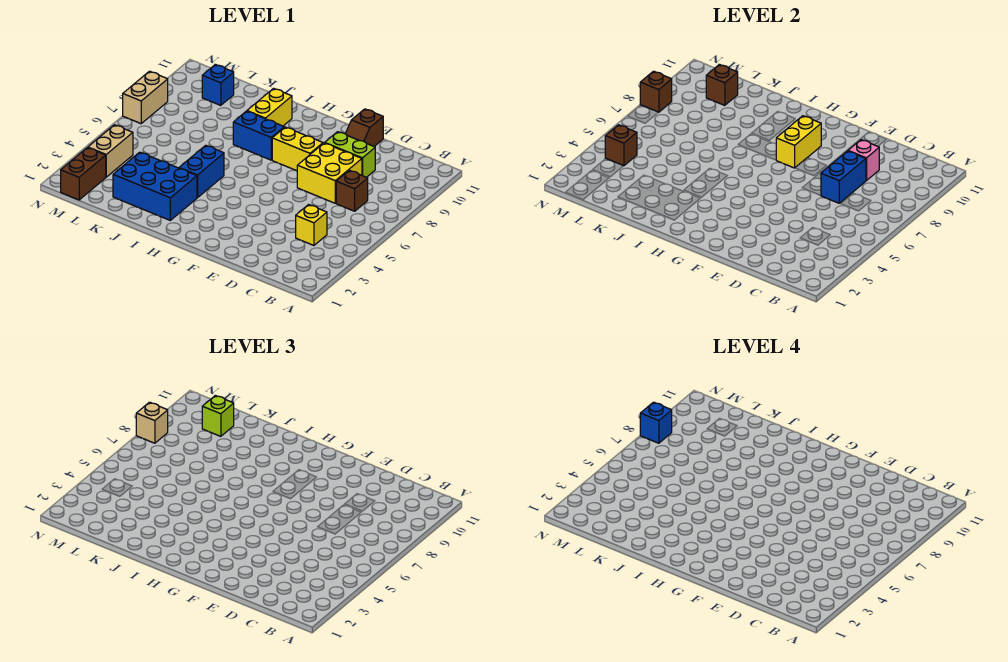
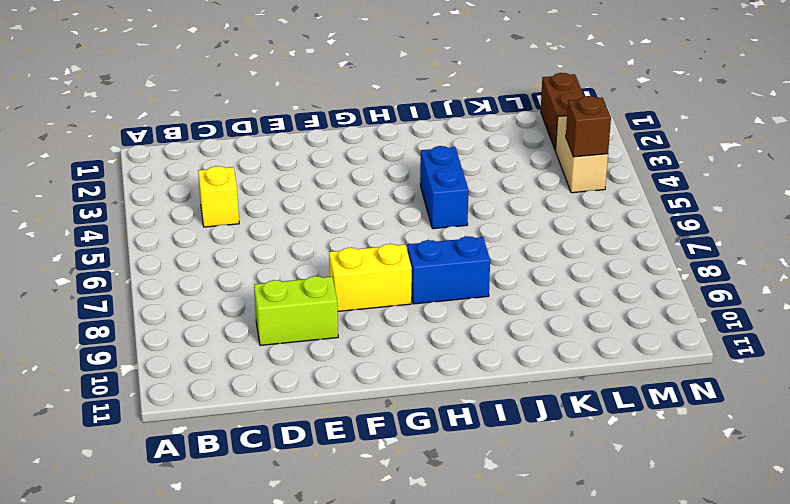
none -> brown brick C7 level 1
none -> yellow brick D7:E8 level 1
none -> brown slope E10:E11 level 1 top 11

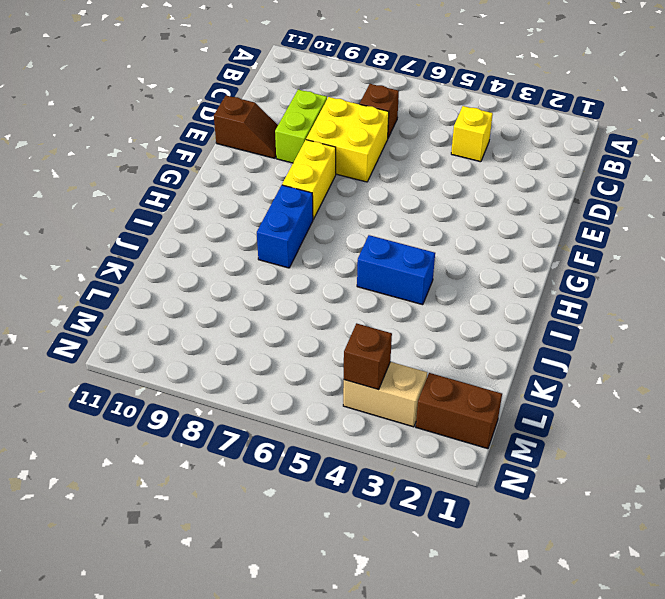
none -> blue brick I2:K3 level 1
none -> yellow brick I9:I10 level 1
none -> blue brick L10 level 1

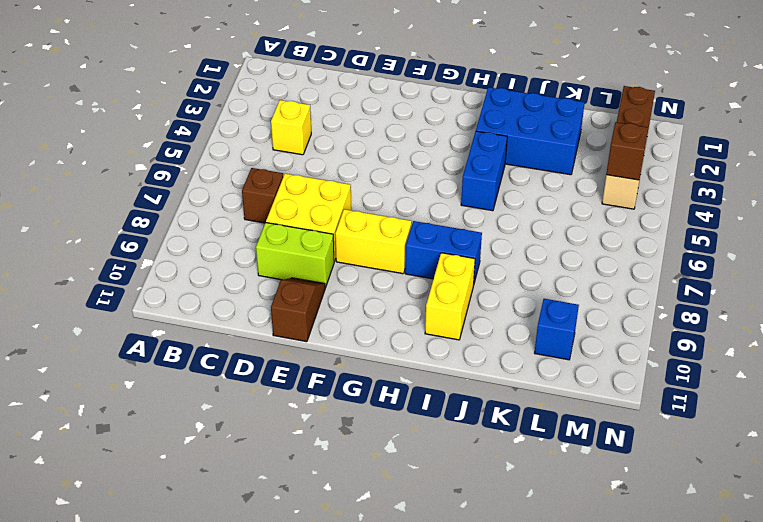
none -> tan brick N7:N8 level 1
none -> blue brick D7:D8 level 2
none -> pink brick D9 level 2

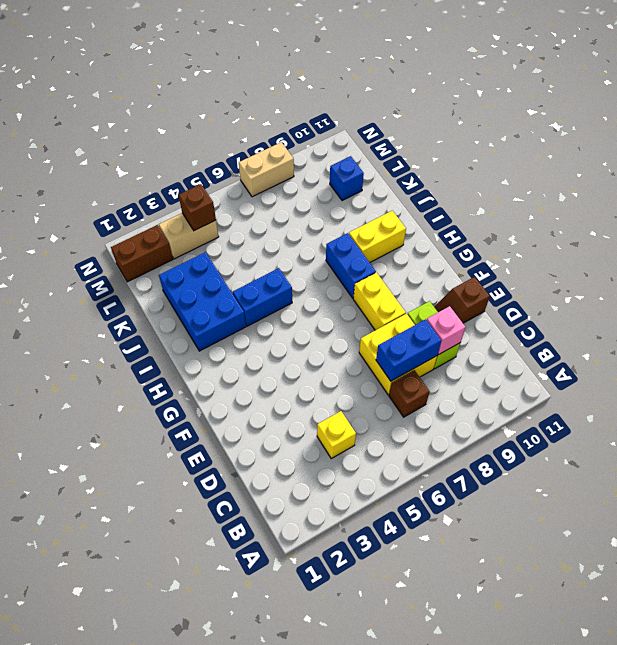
none -> yellow brick G8:G9 level 2
none -> brown brick L10 level 2
none -> brown brick N8 level 2

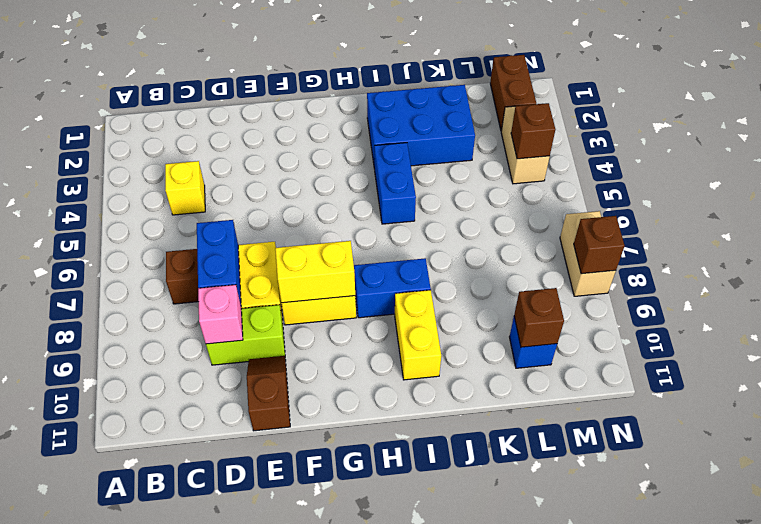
yellow brick F8:G8 level 2 -> yellow brick G8:G9 level 2
none -> lime brick L10 level 3
none -> tan brick N8 level 3
none -> blue brick N8 level 4

